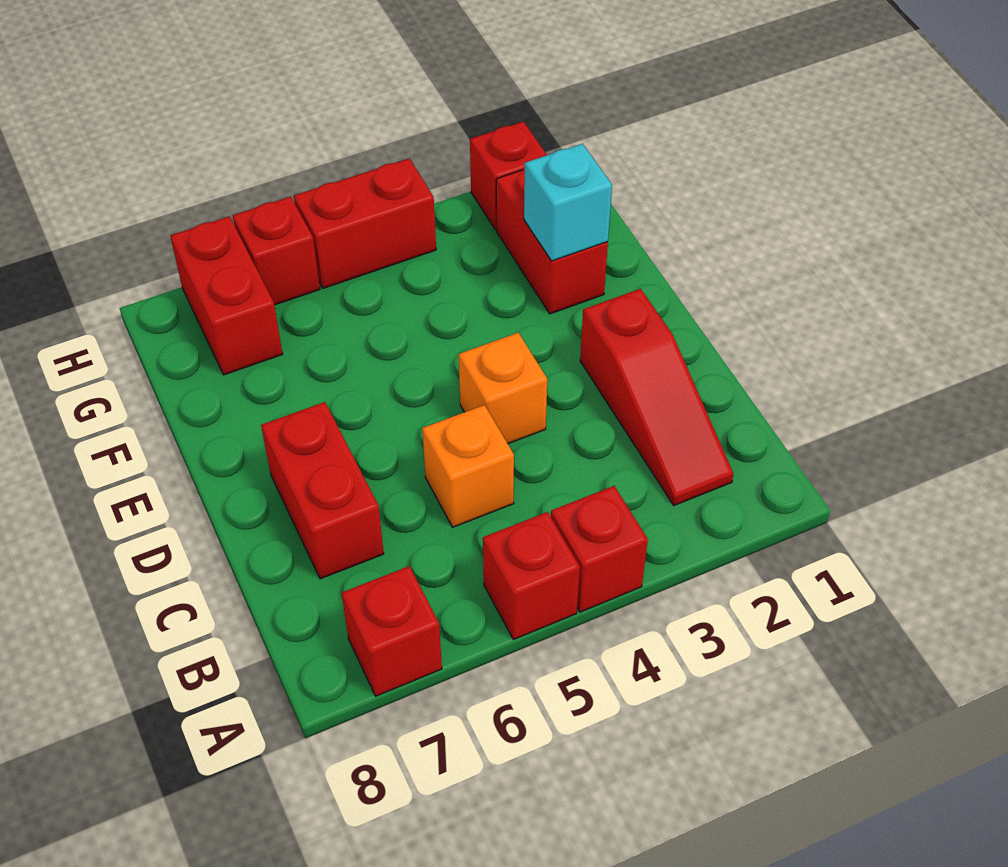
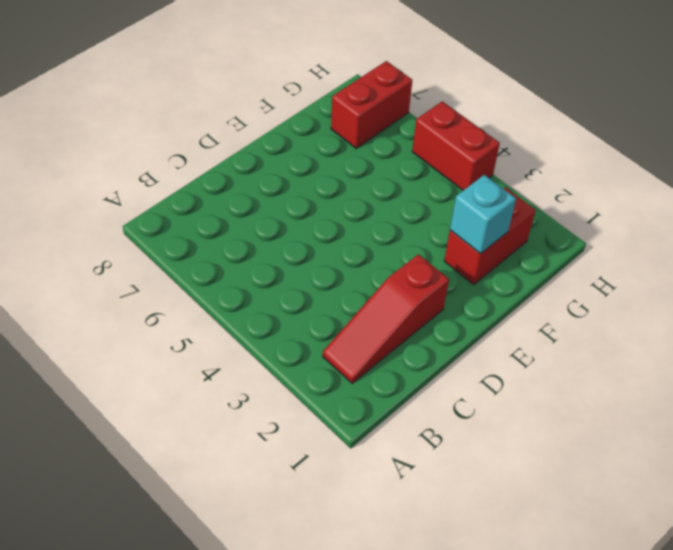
none -> red brick A4 level 1
none -> red brick A5 level 1
none -> red brick A7 level 1

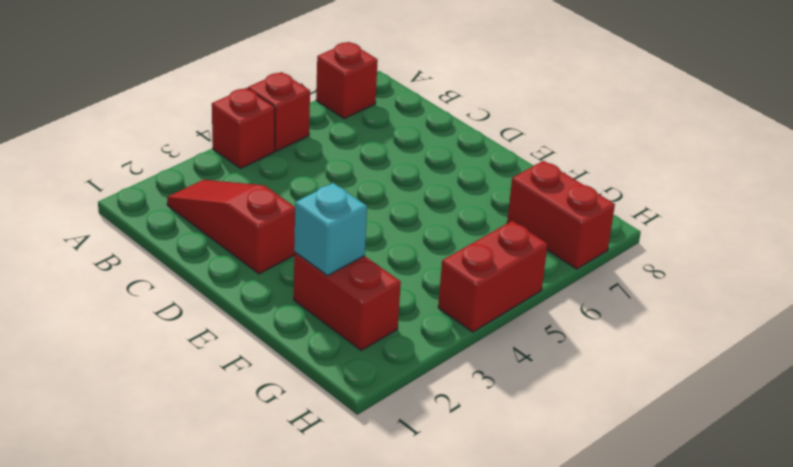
none -> orange brick C5 level 1
none -> red brick C7:D7 level 1
none -> orange brick D4 level 1

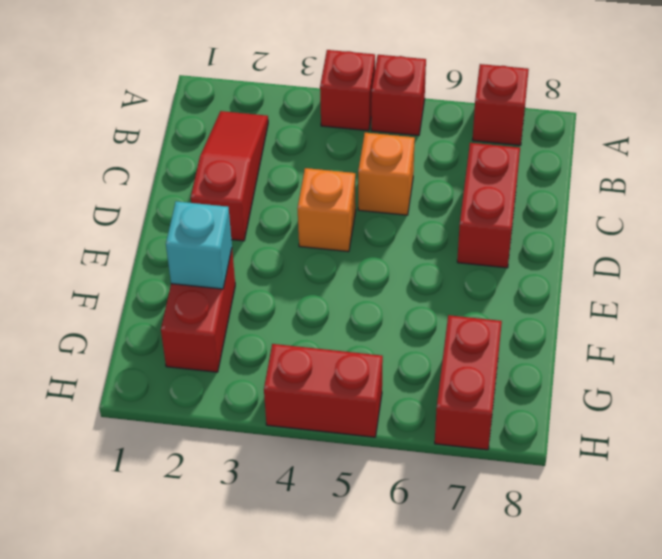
none -> red brick H2 level 1
none -> red brick H6 level 1

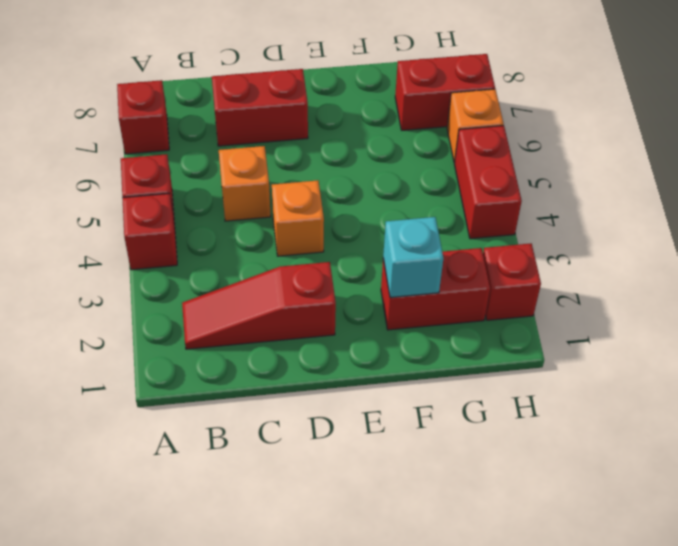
orange brick H6 level 1 -> red brick H6 level 1

